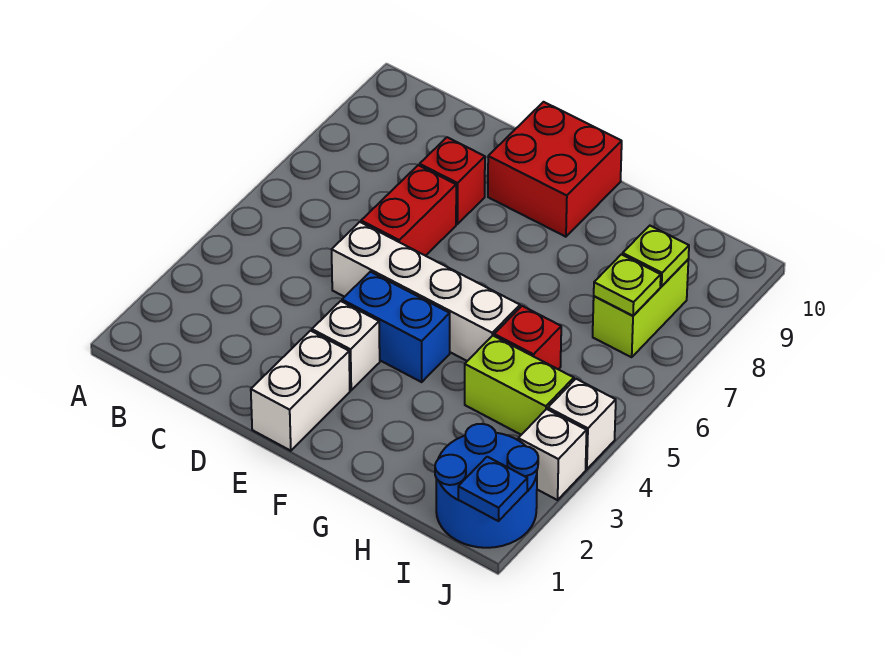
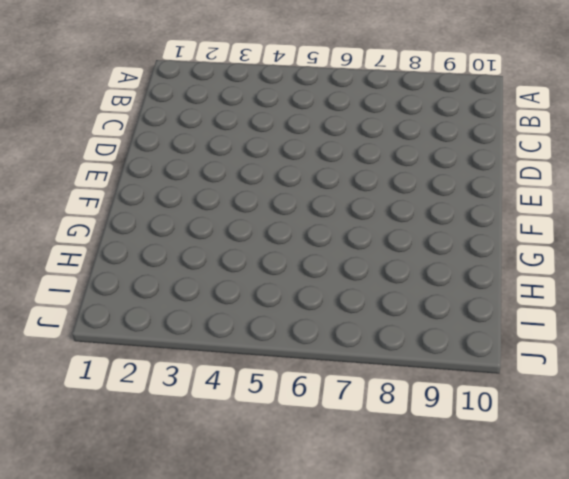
none -> white brick D5:G5 level 1
none -> red brick D6:D7 level 1
none -> red brick D8 level 1

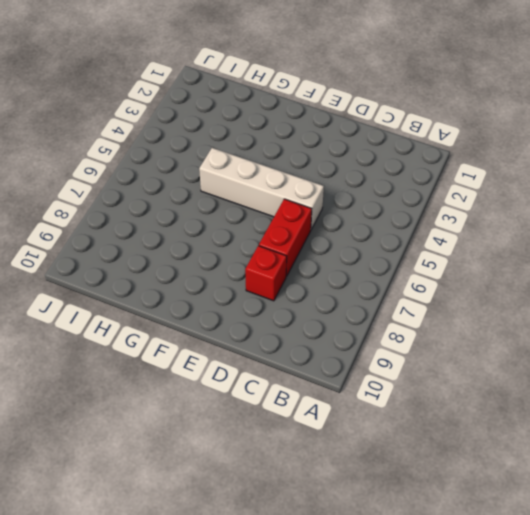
none -> white brick E1:E2 level 1
none -> white brick E3 level 1
none -> blue brick E4:F4 level 1

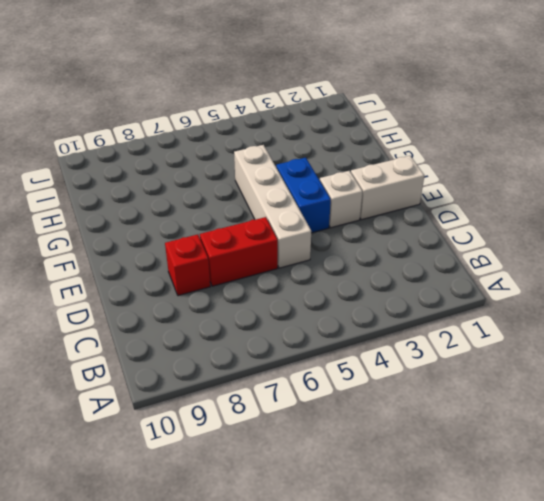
none -> red brick E9:F10 level 1
none -> lime brick H4:I4 level 1
none -> red brick H5 level 1

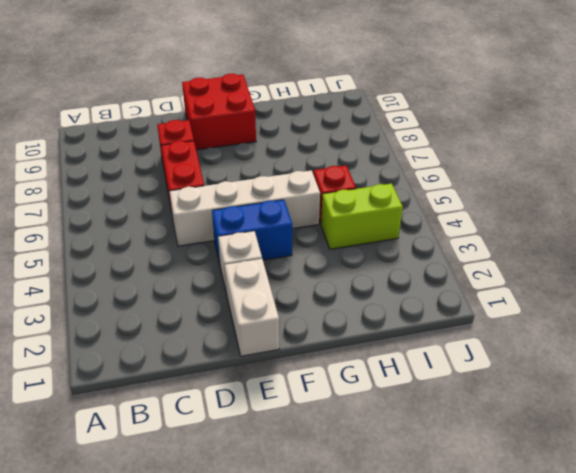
none -> blue round brick I1:J2 level 1
none -> lime brick I7:I8 level 1
none -> white brick J3 level 1

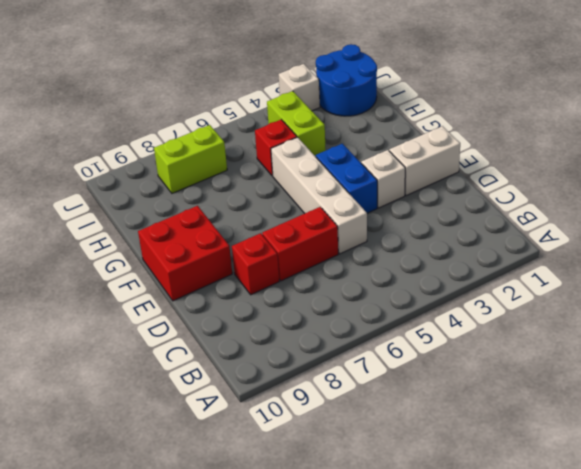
none -> white brick J4 level 1
none -> lime plate I7 level 2
none -> lime plate I8 level 2

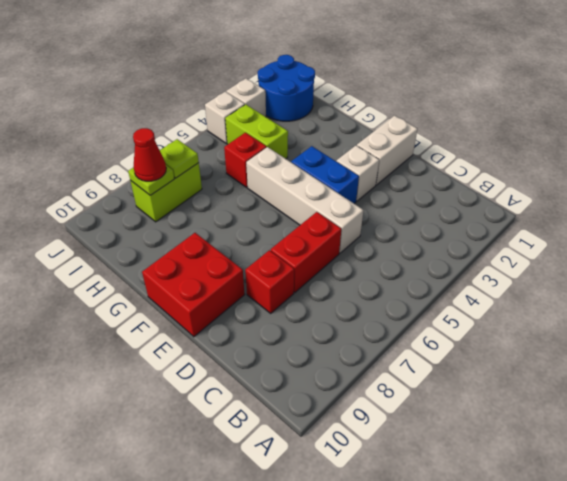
red cone I8 level 3 -> none
none -> blue plate J1 level 2

